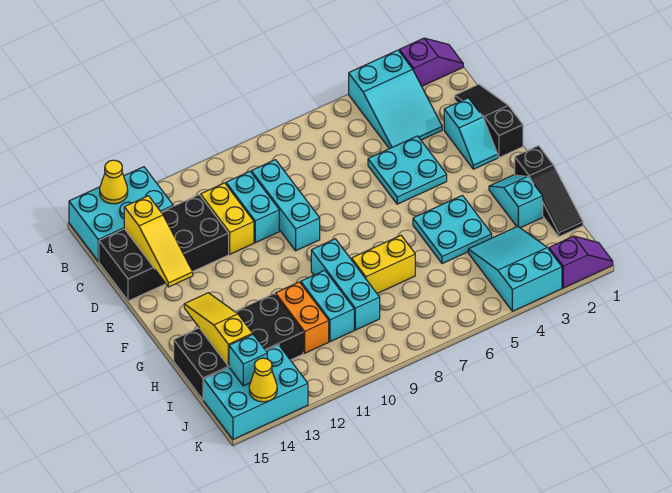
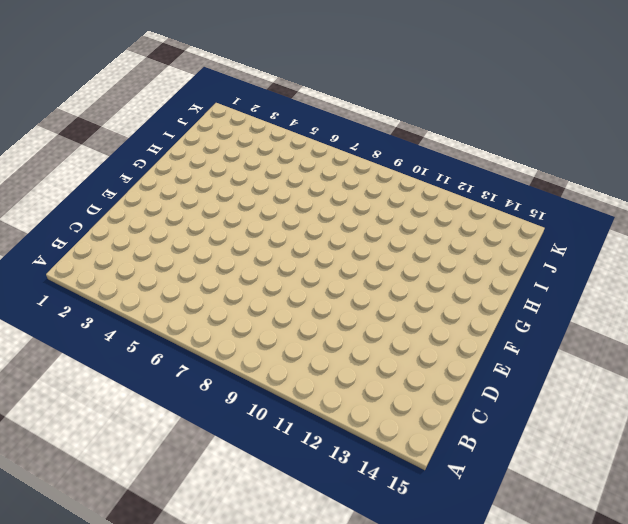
none -> purple slope A1:A2 level 1 top 2
none -> cyan slope A3:C4 level 1 top A
none -> cyan brick A13:B15 level 1

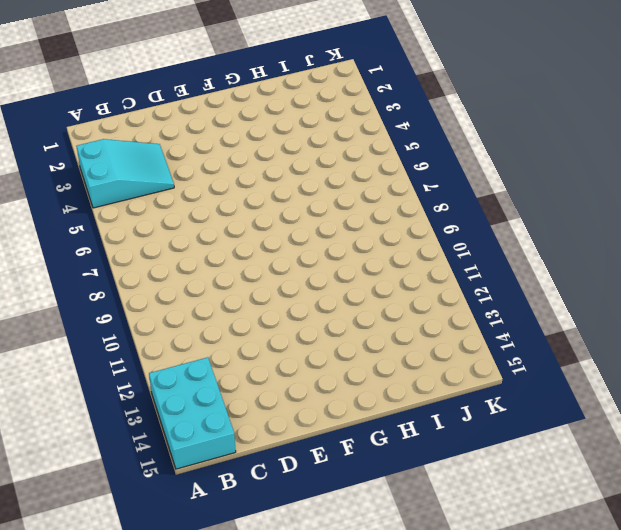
none -> purple slope A1:A2 level 1 top 2
none -> black slope C1:E1 level 1 top E
none -> cyan brick C9:E9 level 1

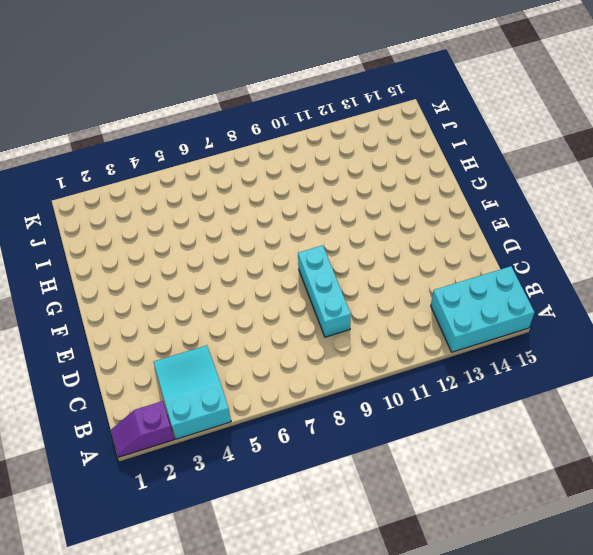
none -> black slope C1:E1 level 1 top E
none -> cyan brick C10:D10 level 1
none -> yellow brick C11:D11 level 1

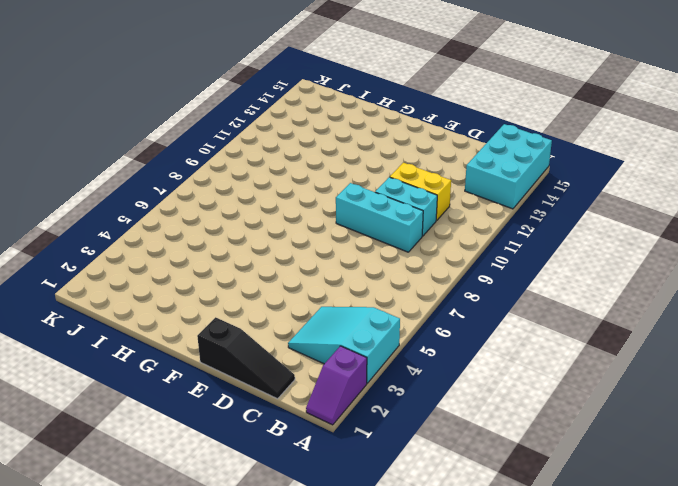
none -> black brick C12:D15 level 1
none -> cyan slope D2:E2 level 1 top D
none -> cyan plate D4:E5 level 1

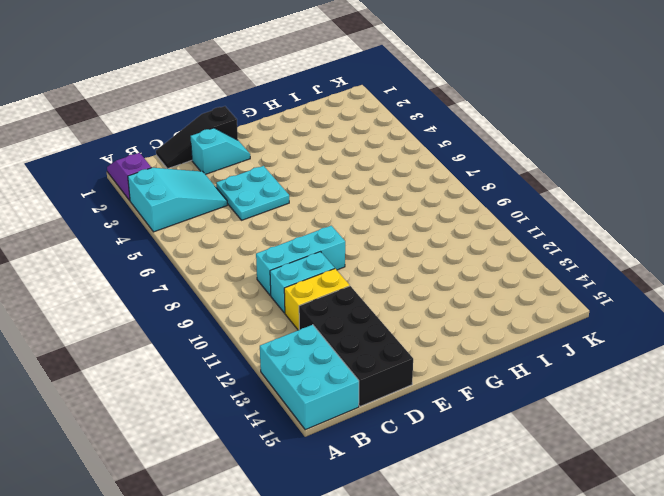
none -> black slope G1:I1 level 1 top G
none -> cyan slope G2:H2 level 1 top H
none -> cyan plate G4:H5 level 1

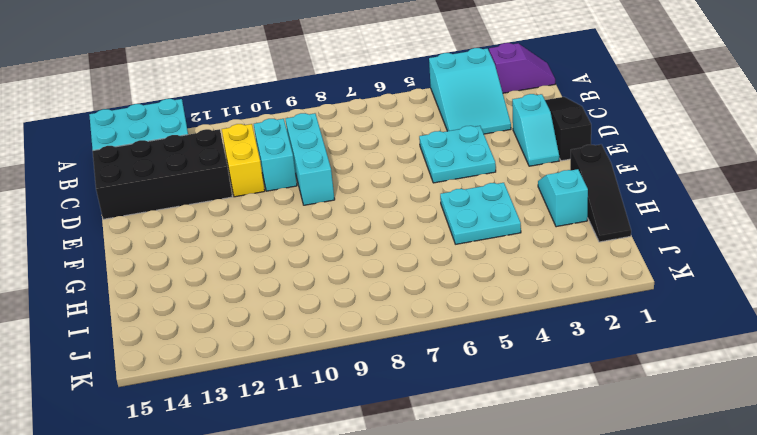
none -> cyan brick G9:I9 level 1
none -> yellow brick H7:H8 level 1
none -> cyan brick H10:I10 level 1

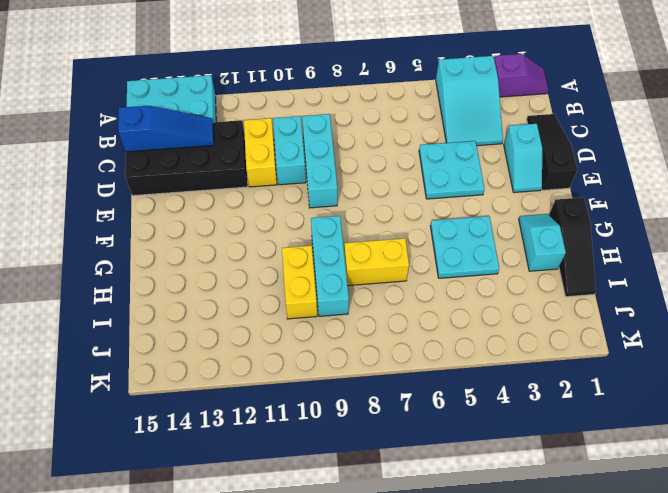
blue slope C13:C15 level 2 top 15 -> yellow slope C14:E14 level 2 top C
yellow brick H10:I10 level 1 -> cyan brick H10:I10 level 1
none -> orange brick H11:I11 level 1
none -> black brick H12:I15 level 1
none -> cyan slope I3:K4 level 1 top K

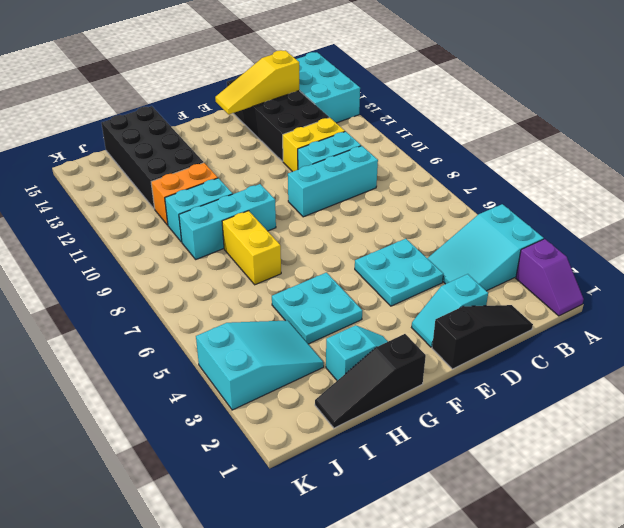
none -> cyan brick J13:K15 level 1
none -> purple slope K1:K2 level 1 top 2
none -> yellow cone A14 level 2

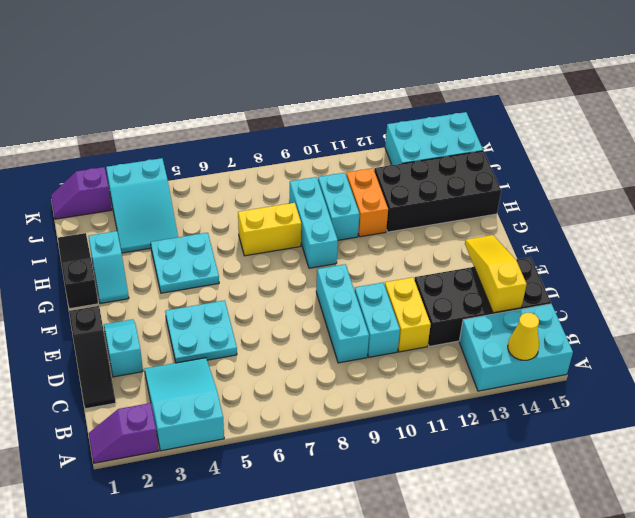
none -> yellow slope G14:I14 level 2 top I
none -> cyan brick J14 level 2
none -> yellow cone K14 level 2

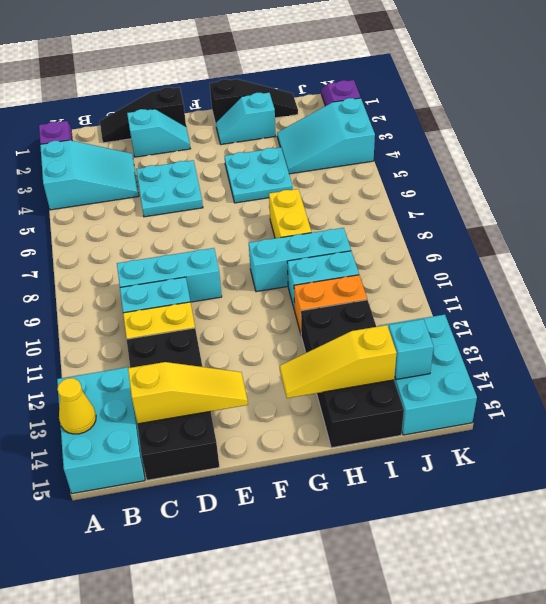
none -> yellow cone K14 level 2

